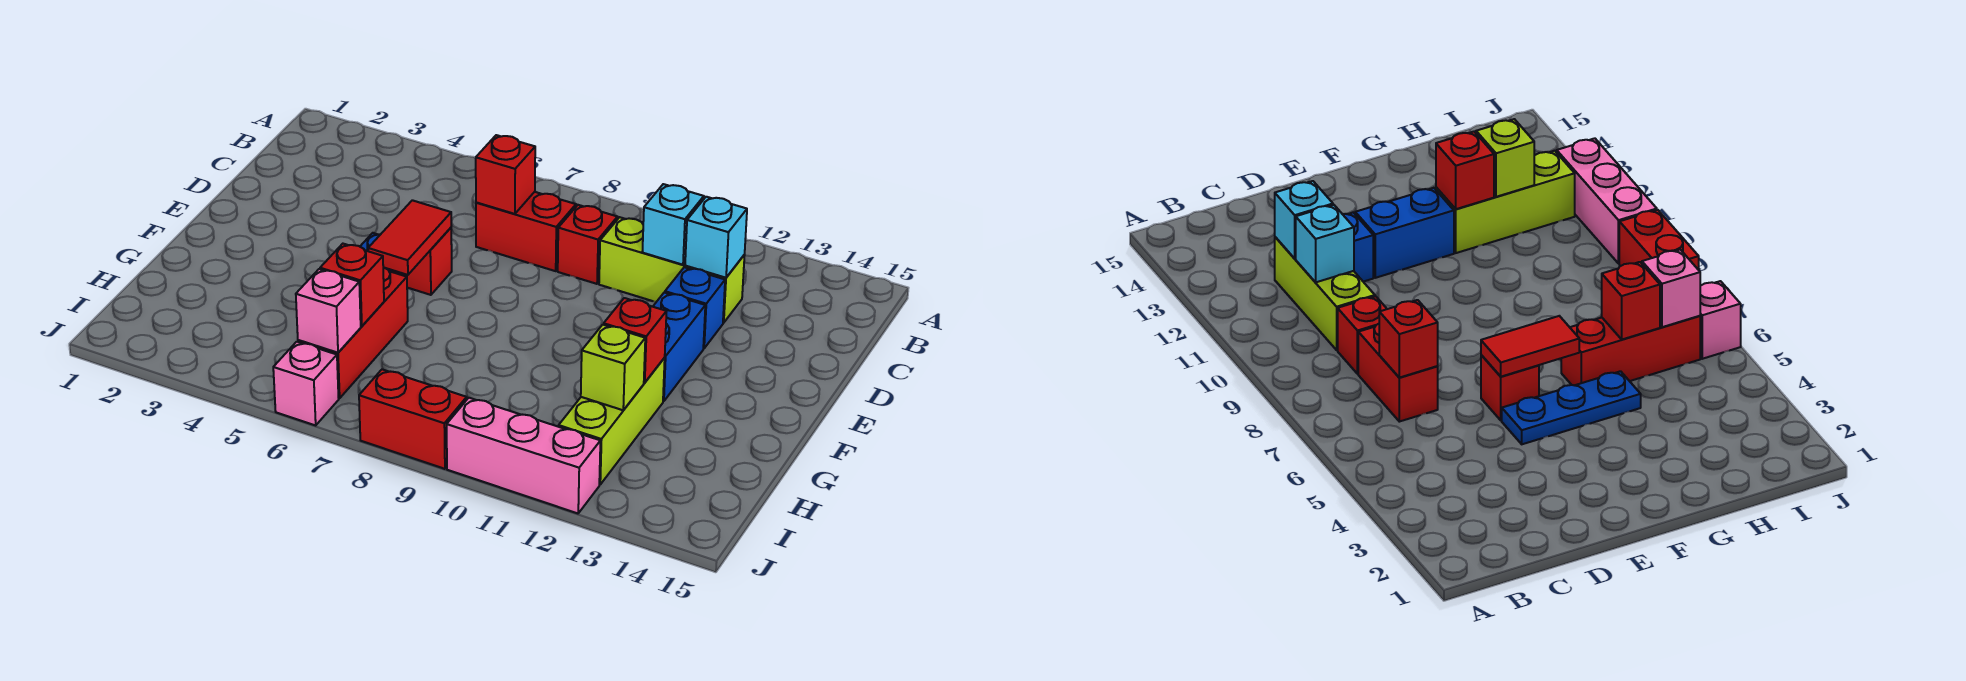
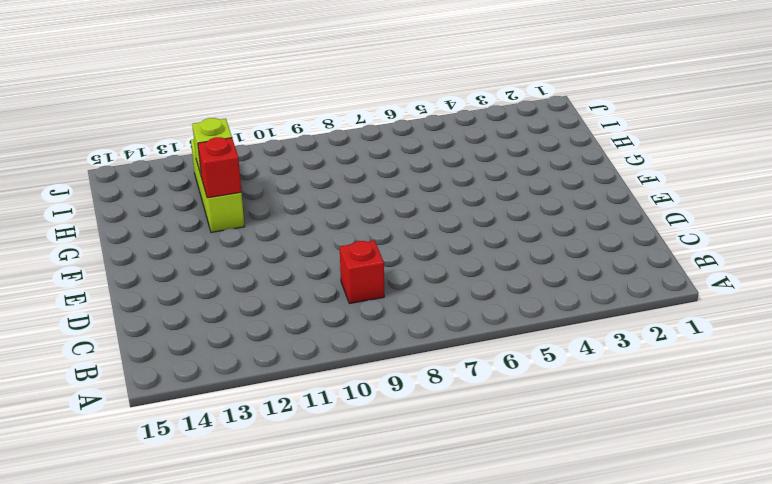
none -> red brick C7:C8 level 1
none -> lime brick C10:C12 level 1
none -> blue brick D12 level 1

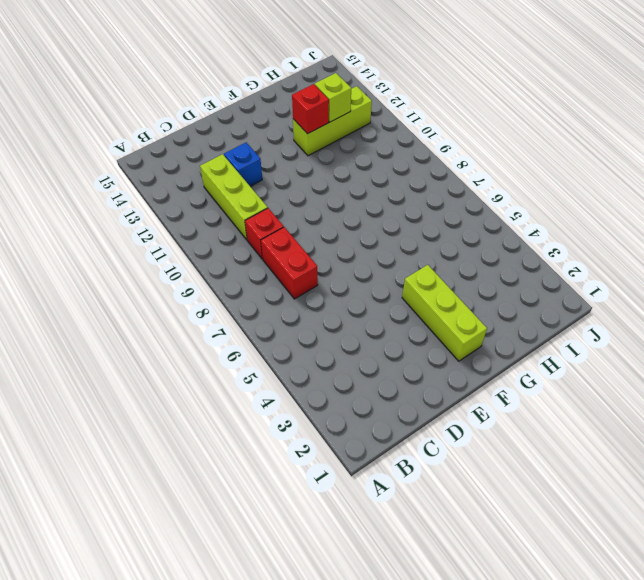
lime brick F2:F4 level 1 -> none
none -> blue plate E5:G5 level 1
none -> red brick E6 level 1
none -> blue brick E12:F12 level 1

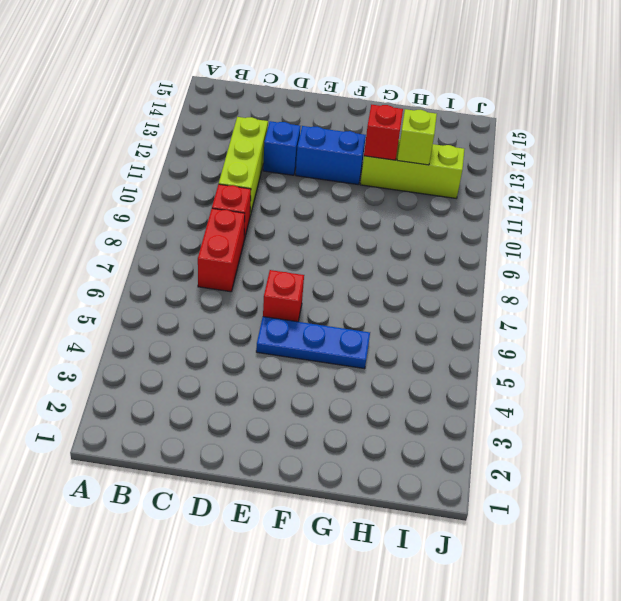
none -> red brick G6:I6 level 1
none -> pink brick J6 level 1
none -> red brick J8:J9 level 1

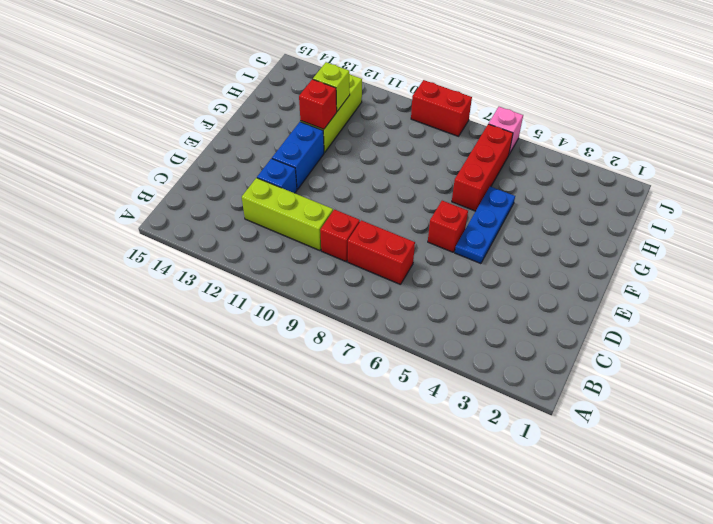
none -> pink brick J10:J12 level 1
none -> red brick C7 level 2
none -> cyan brick C11 level 2

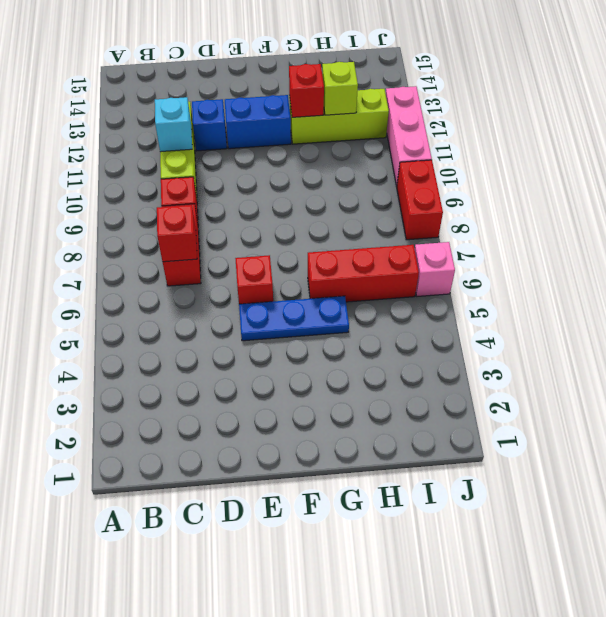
none -> cyan brick C12 level 2
none -> red tile E6:F6 level 2
none -> red brick H6 level 2

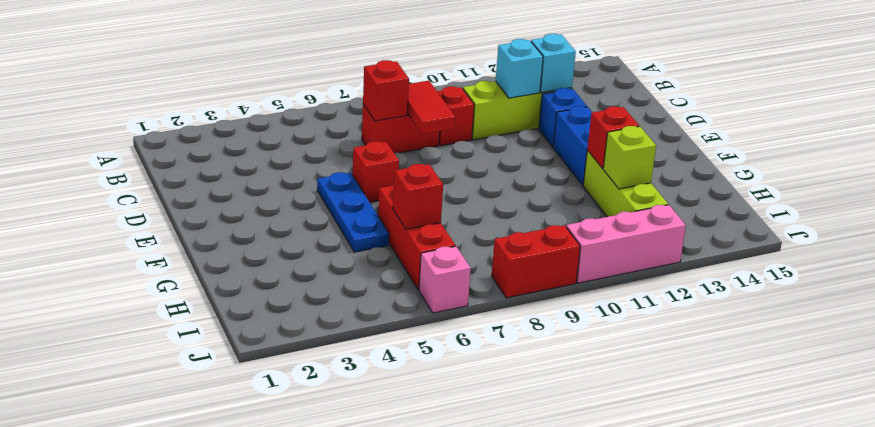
red tile C8:D8 level 2 -> red tile E6:F6 level 2
none -> pink brick I6 level 2

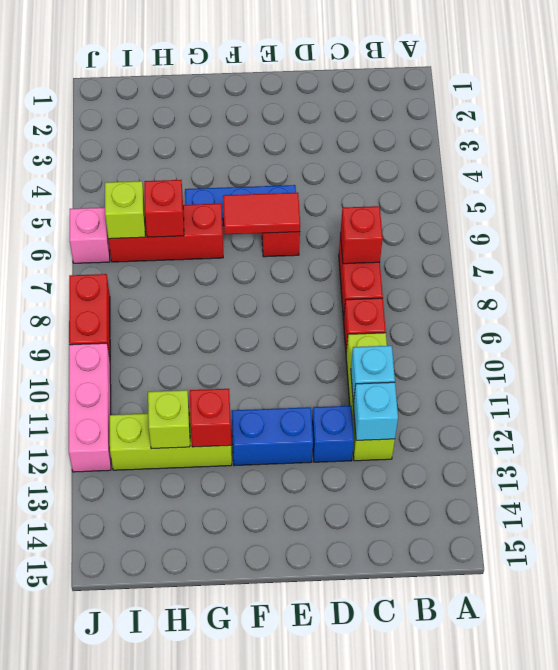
lime brick I6 level 2 -> pink brick I6 level 2

